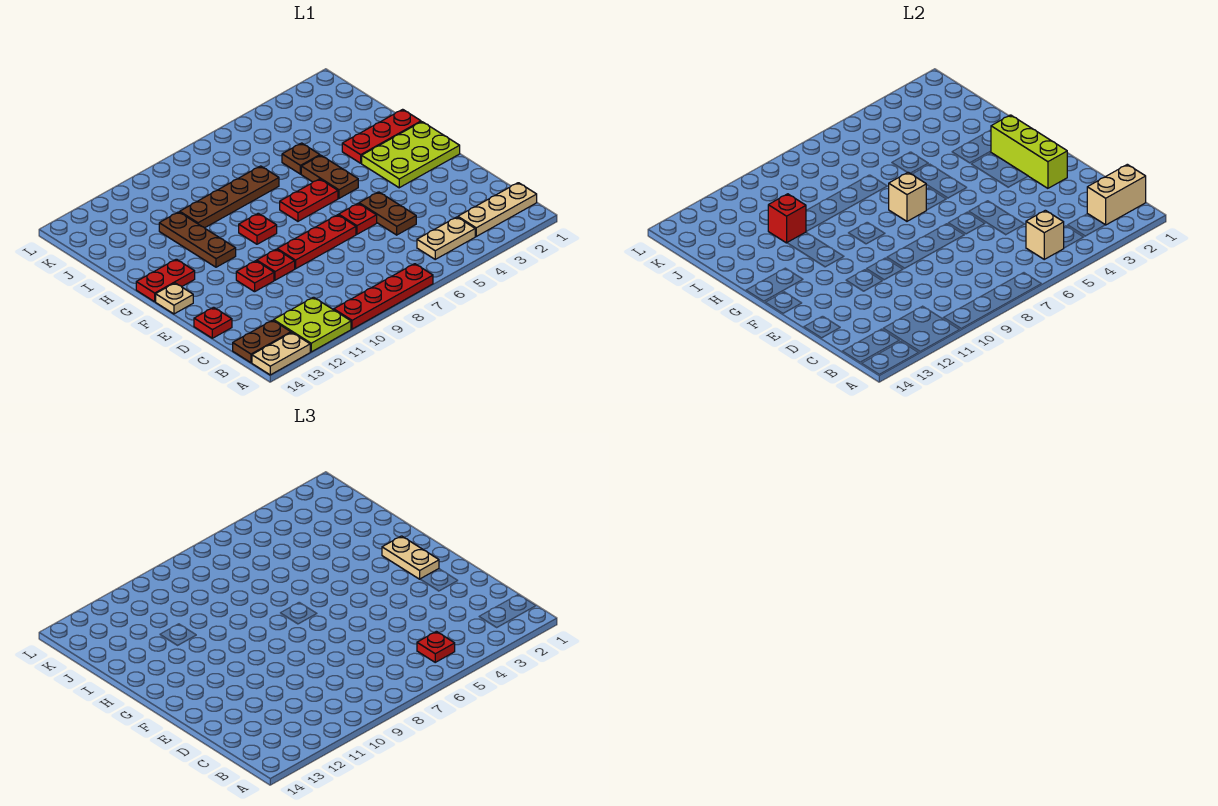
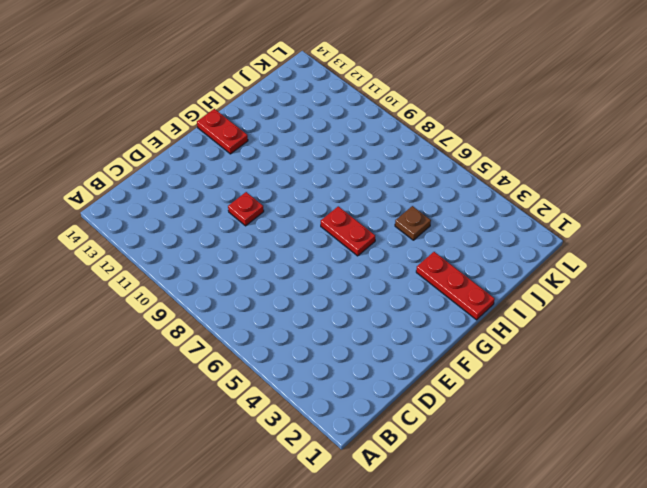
none -> red plate A7:A10 level 1
none -> lime plate A11:B12 level 1
none -> tan plate A13:A14 level 1

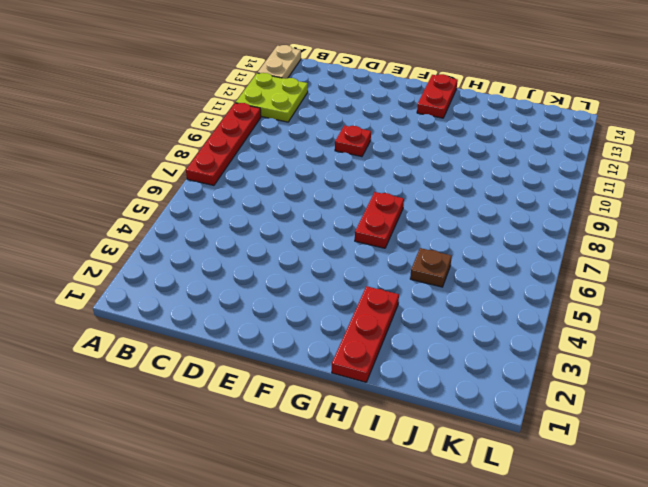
none -> tan plate B1:B3 level 1
none -> tan plate B4:B5 level 1
none -> brown plate B13:B14 level 1

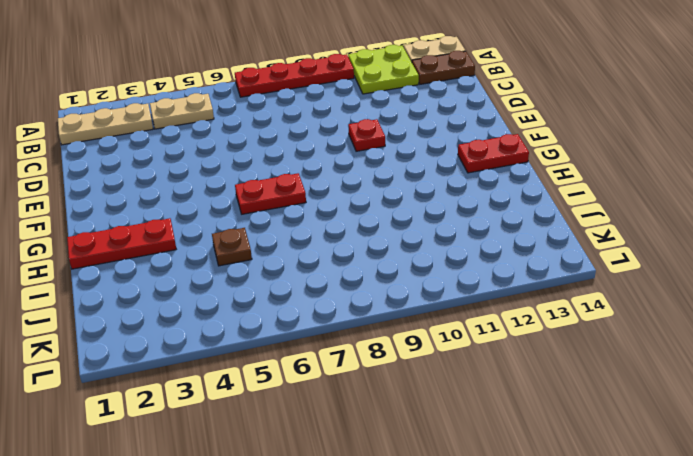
none -> brown plate D5:E5 level 1
none -> red plate D14 level 1
none -> red plate E6 level 1

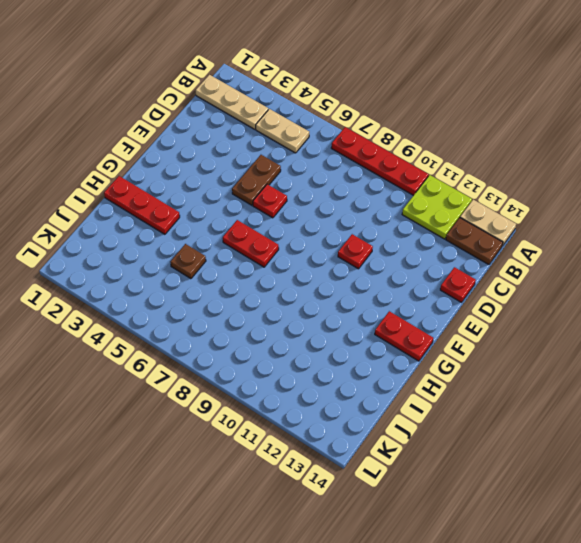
none -> red plate E7:E9 level 1
none -> red plate E11 level 1
none -> lime plate F1:G3 level 1

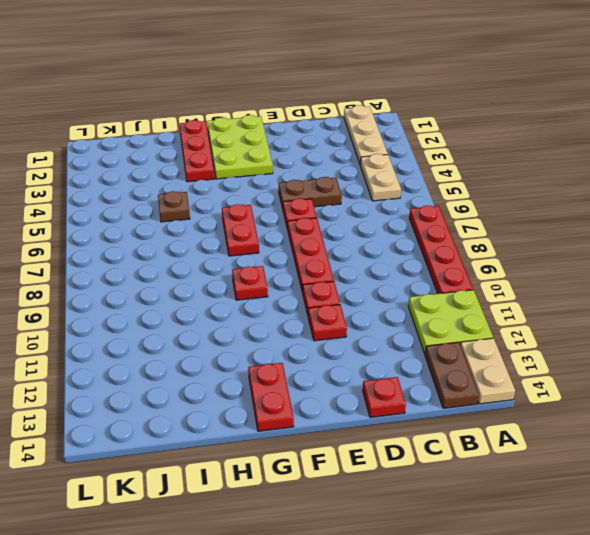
none -> tan plate F14 level 1
none -> brown plate G5:H5 level 1
none -> brown plate G11:I11 level 1

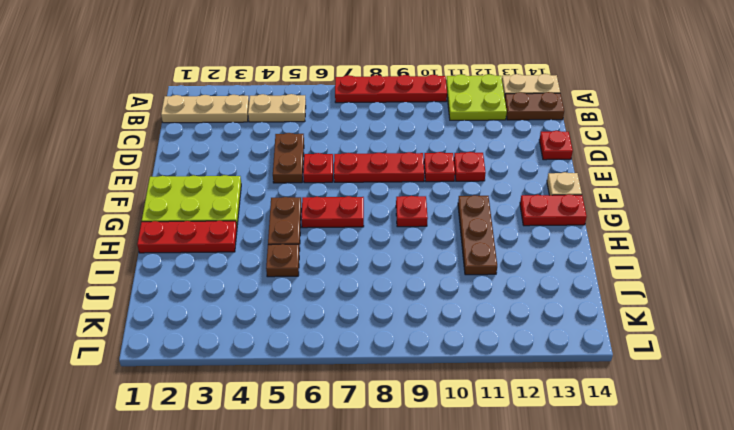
none -> brown plate I7:I10 level 1
none -> tan brick B1:B2 level 2
none -> tan brick B5 level 2

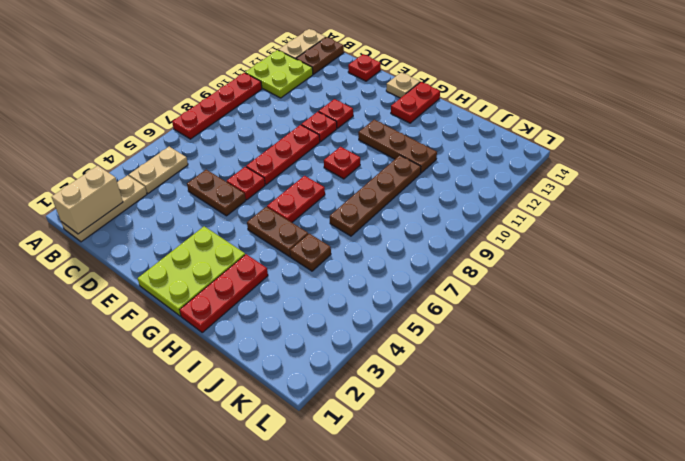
none -> tan brick B5 level 2
none -> lime brick E2:G2 level 2
none -> tan brick G7 level 2

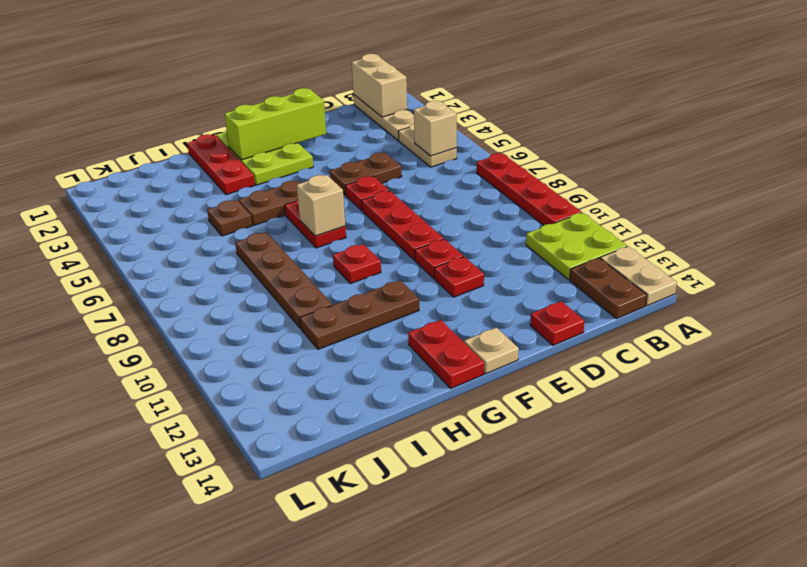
none -> red brick I11 level 2
none -> red plate B5 level 3
none -> tan plate F2:G2 level 3

